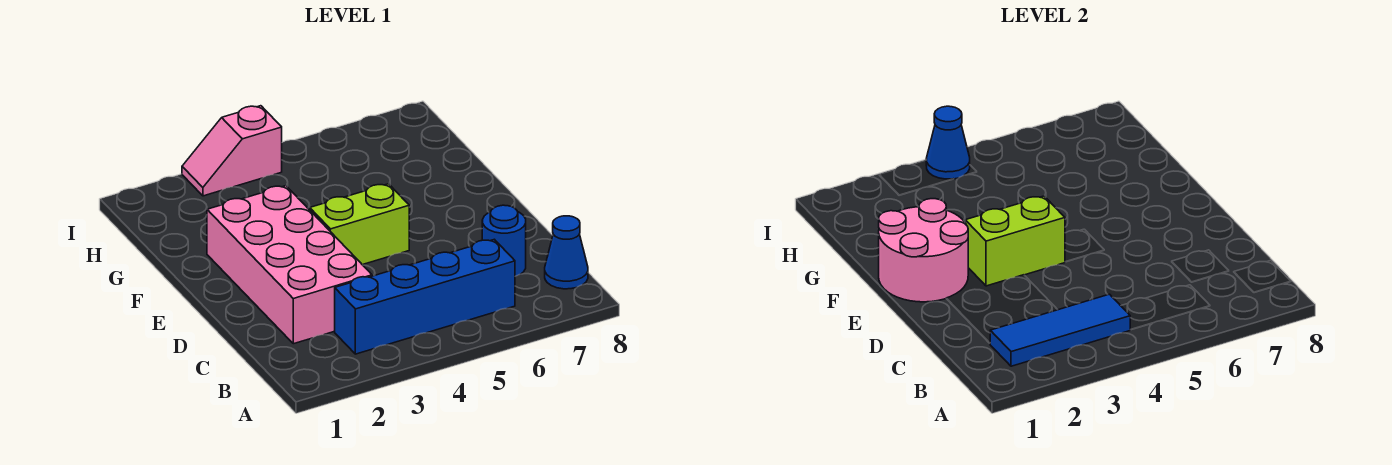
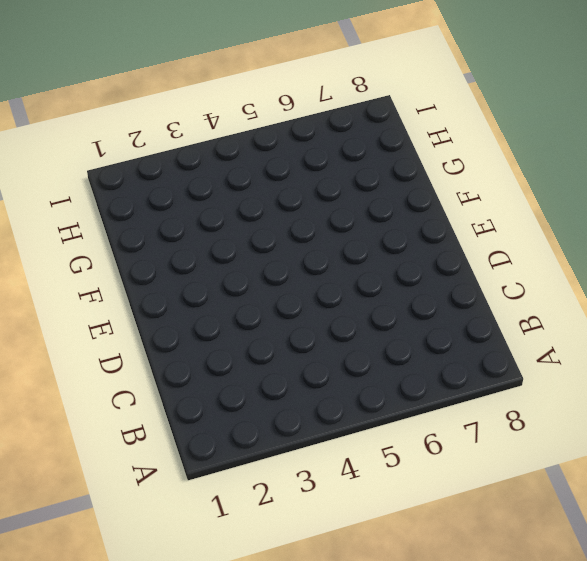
none -> blue brick B3:B6 level 1
none -> blue cone B8 level 1

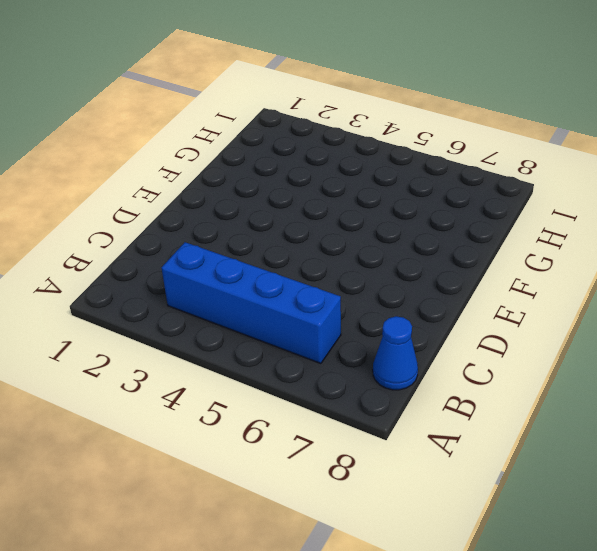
none -> pink brick C2:F3 level 1
none -> blue round brick C7 level 1

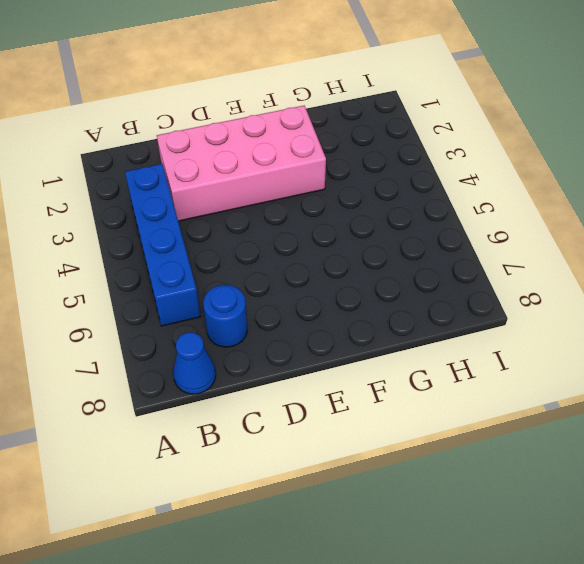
none -> lime brick E4:E5 level 1
none -> pink slope I3:I4 level 1 top 4

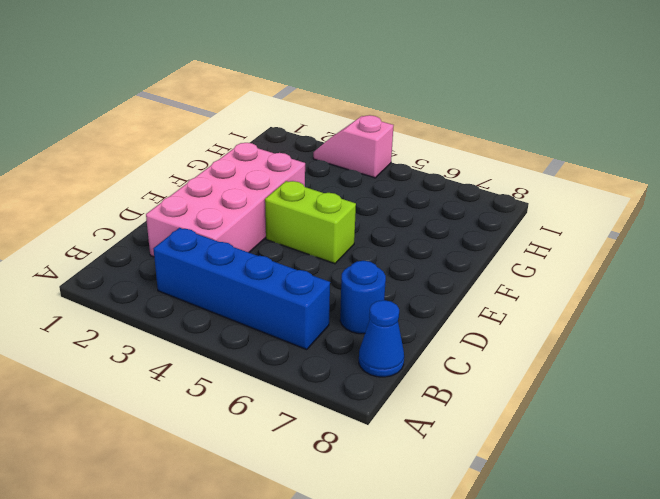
none -> blue tile B2:B4 level 2
none -> pink round brick E1:F2 level 2

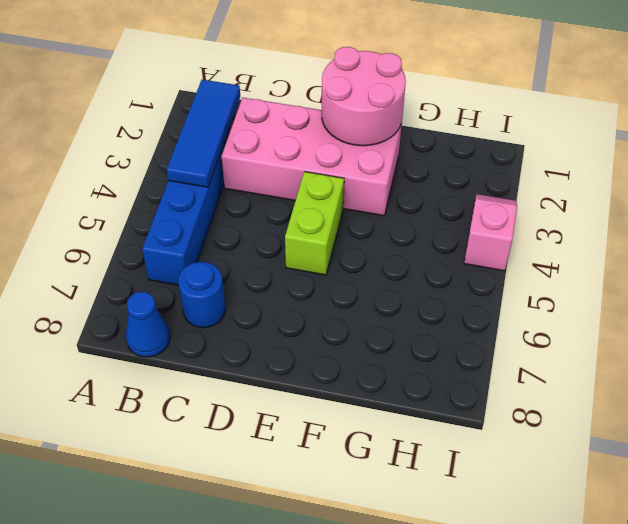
none -> lime brick E3:E4 level 2
none -> blue cone I4 level 2

